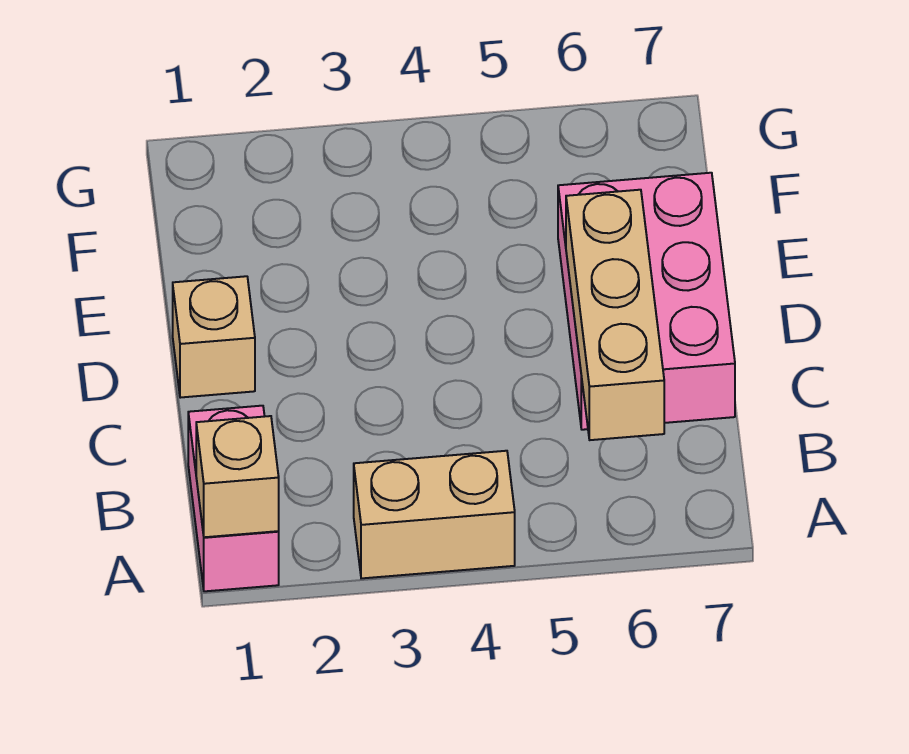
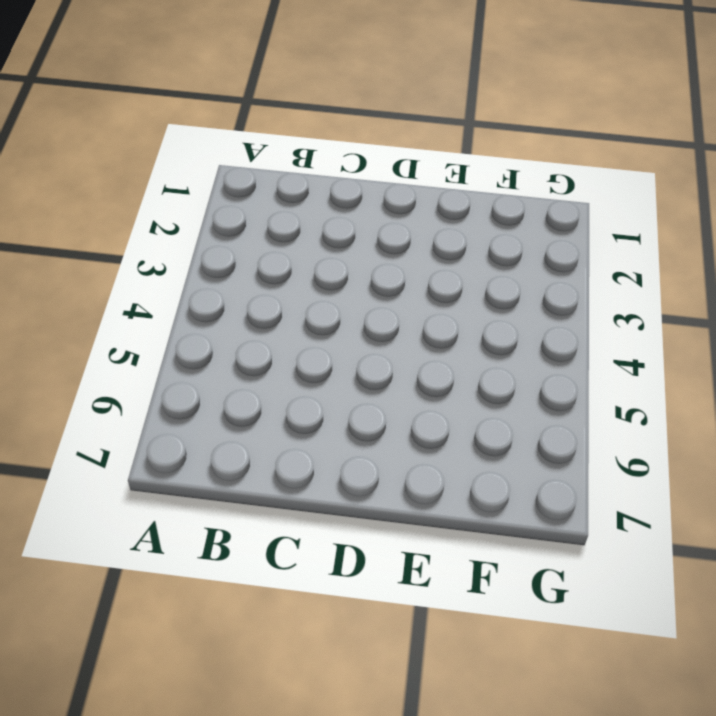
none -> pink brick A1:B1 level 1
none -> tan brick A3:A4 level 1

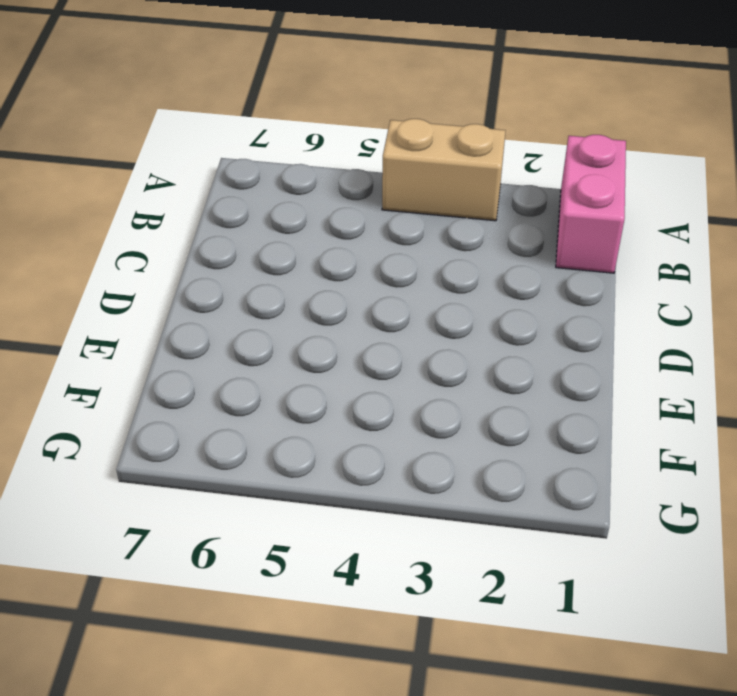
none -> pink brick C6:E7 level 1
none -> tan brick D1 level 1

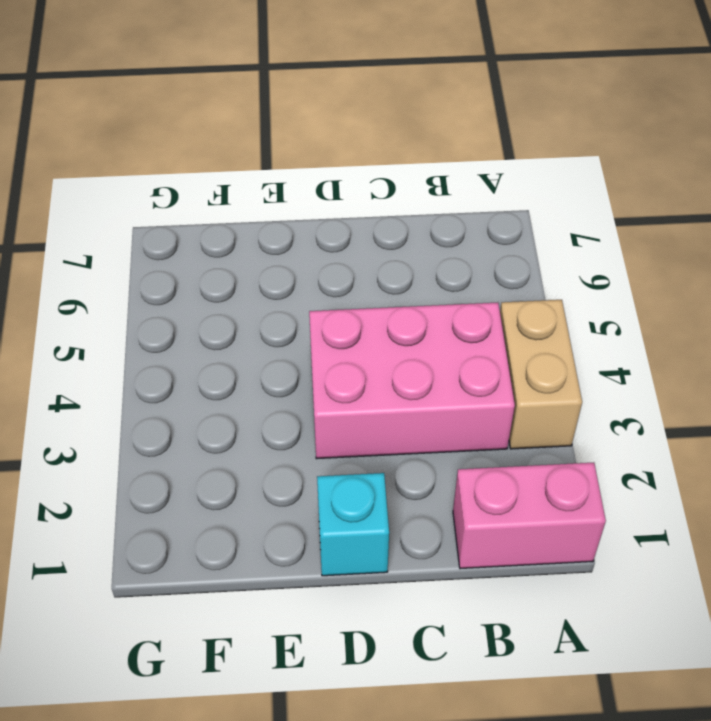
pink brick B3:D4 level 1 -> pink brick C6:E7 level 1
cyan brick D1 level 1 -> tan brick D1 level 1
none -> tan brick A1 level 2
none -> tan brick B6:D6 level 2

